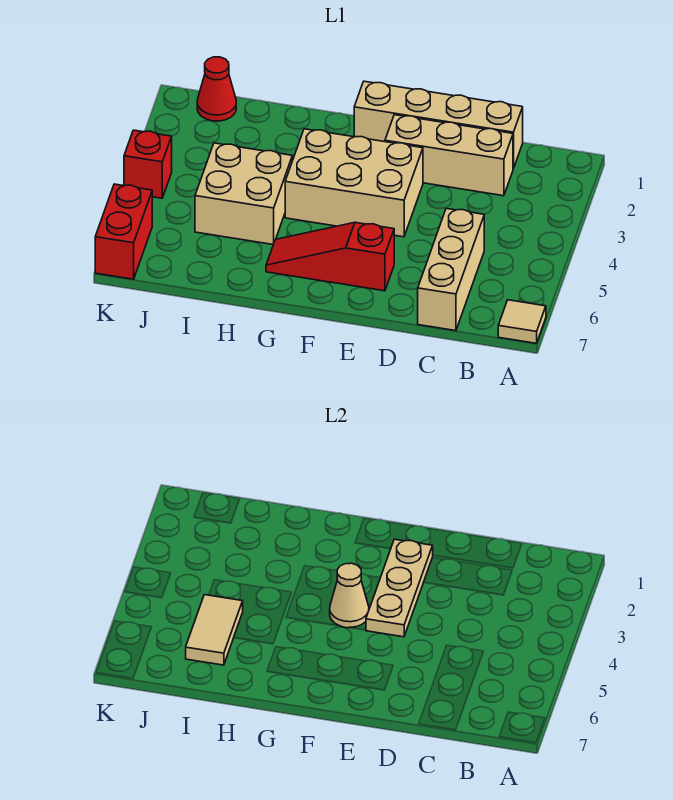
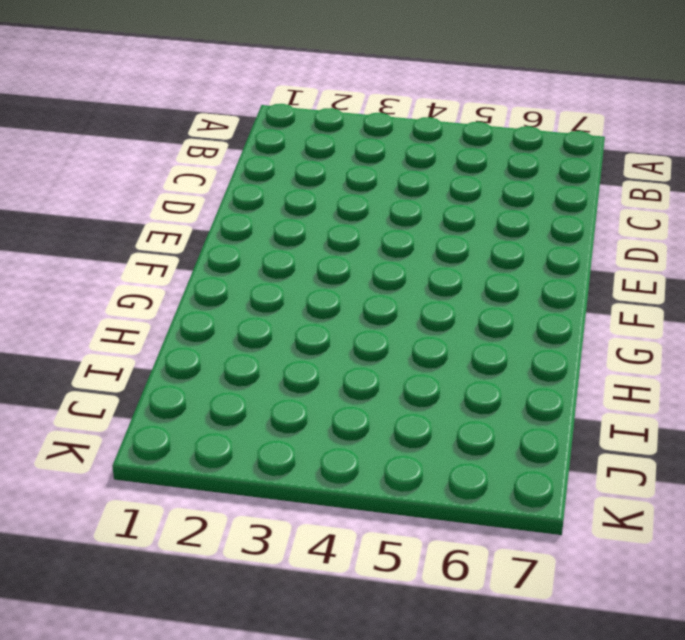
none -> tan tile A7 level 1
none -> tan brick C1:F1 level 1
none -> tan brick C2:E2 level 1

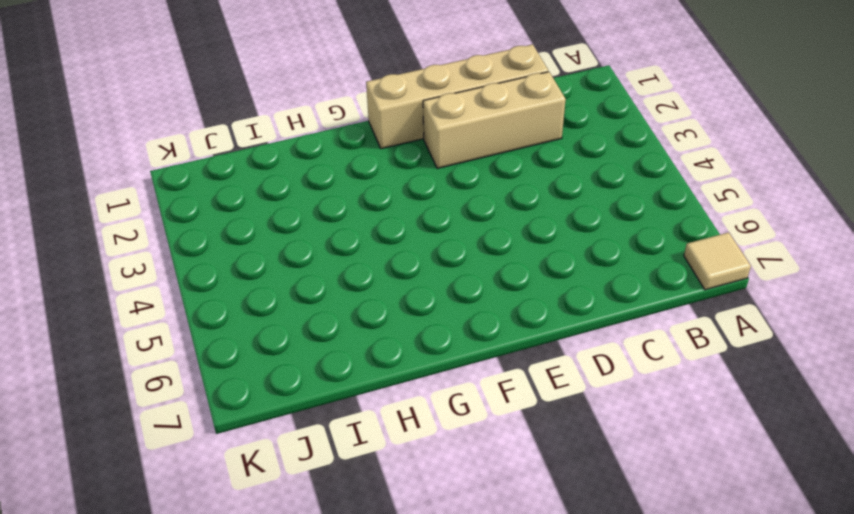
none -> tan brick C5:C7 level 1
none -> tan brick E3:G4 level 1
none -> red slope E6:G6 level 1 top E

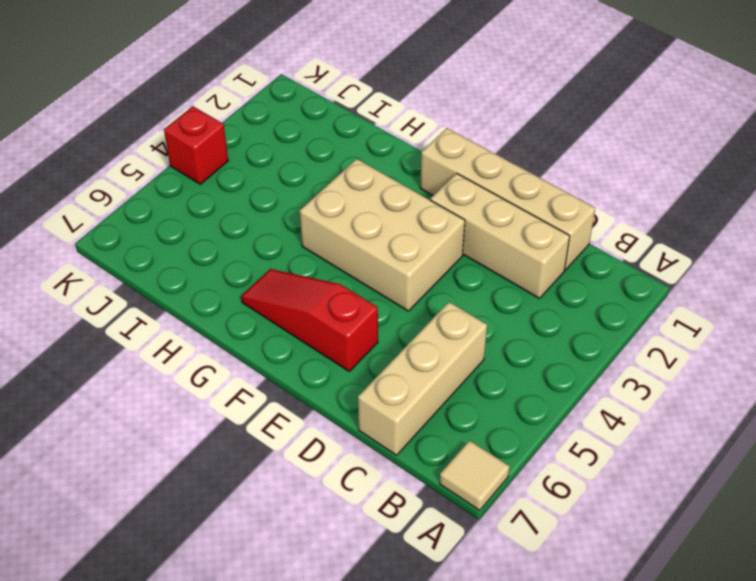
none -> tan brick H4:I5 level 1
none -> red cone J1 level 1
none -> red brick K6:K7 level 1

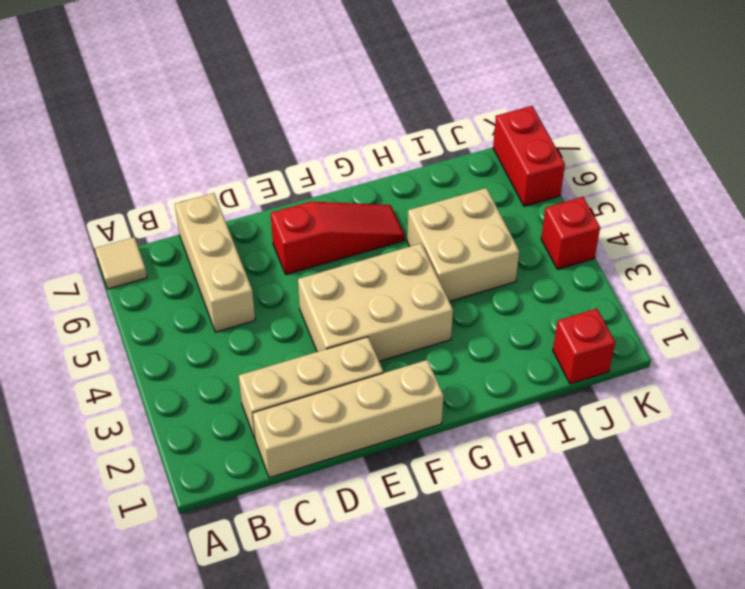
red brick J1 level 1 -> red cone J1 level 1
none -> tan plate E2:E4 level 2
none -> tan cone F4 level 2
none -> tan tile I5:I6 level 2

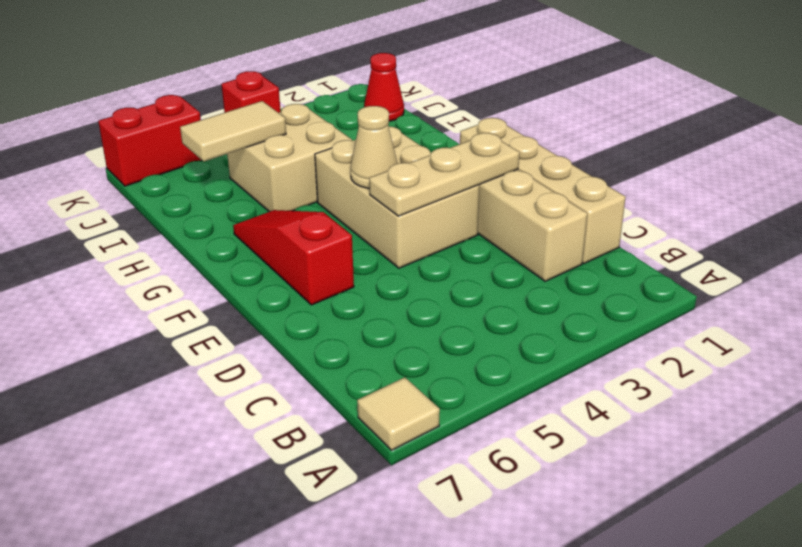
none -> tan brick C5:C7 level 1

